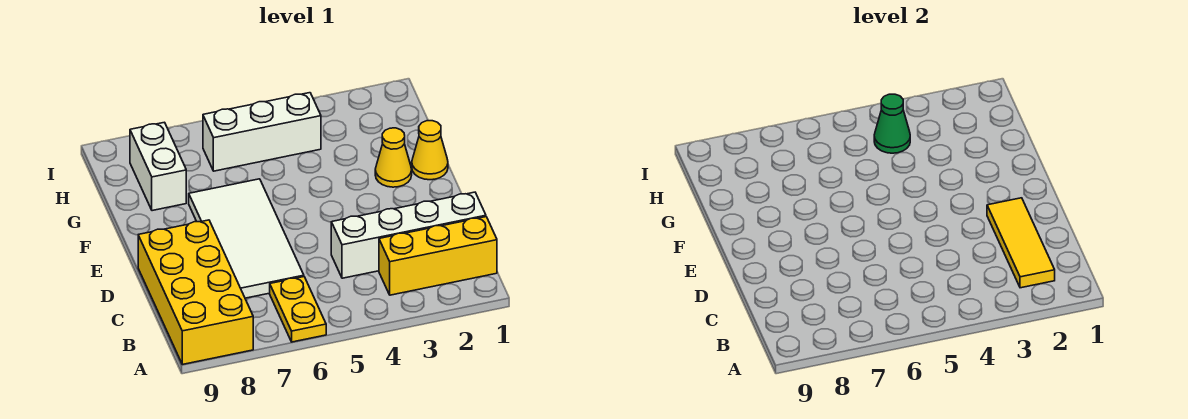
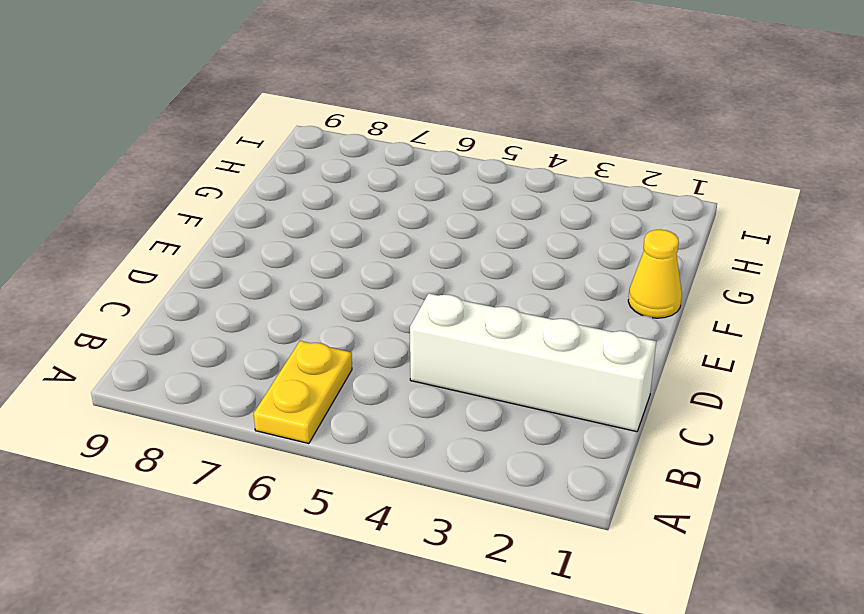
none -> yellow brick A8:D9 level 1
none -> yellow brick B1:B3 level 1

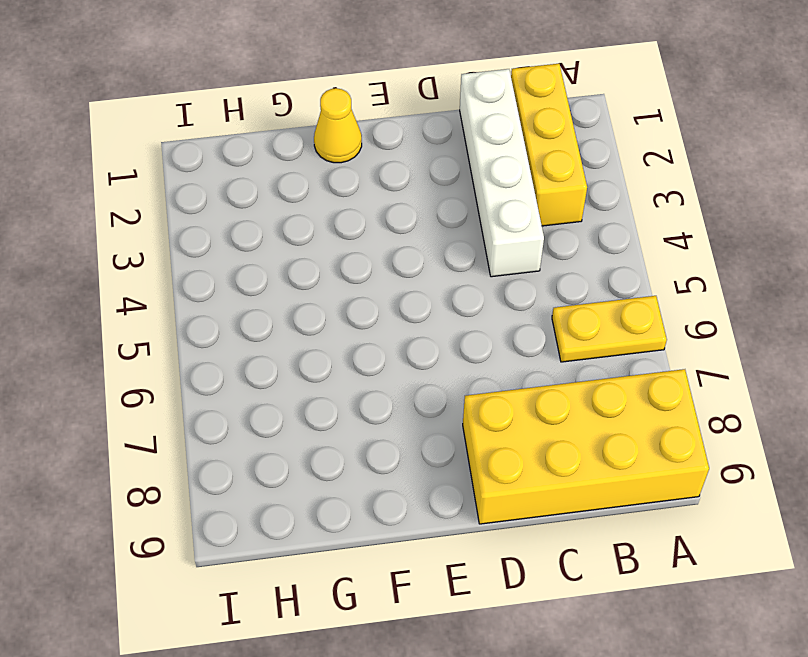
none -> white tile C6:F7 level 1
none -> yellow cone F2 level 1

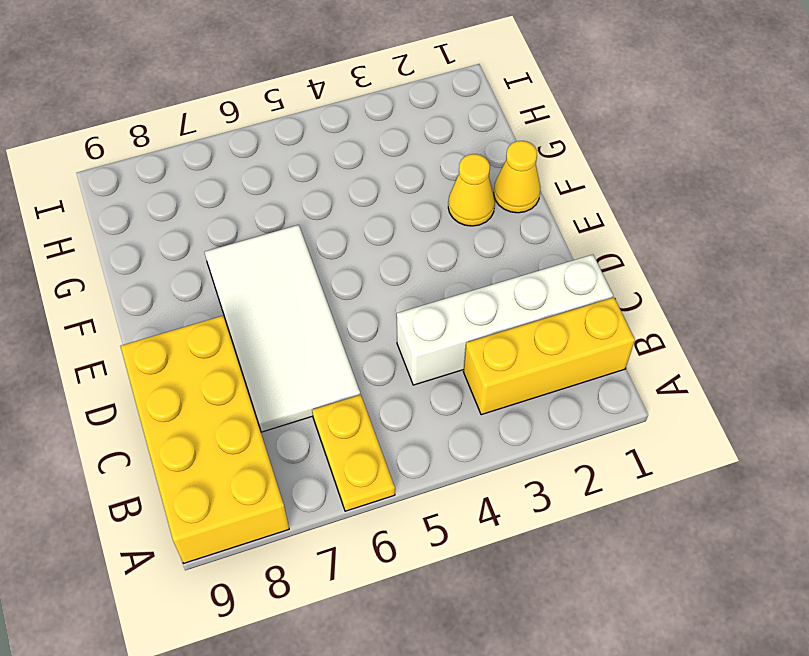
none -> white brick G8:H8 level 1
none -> white brick H4:H6 level 1

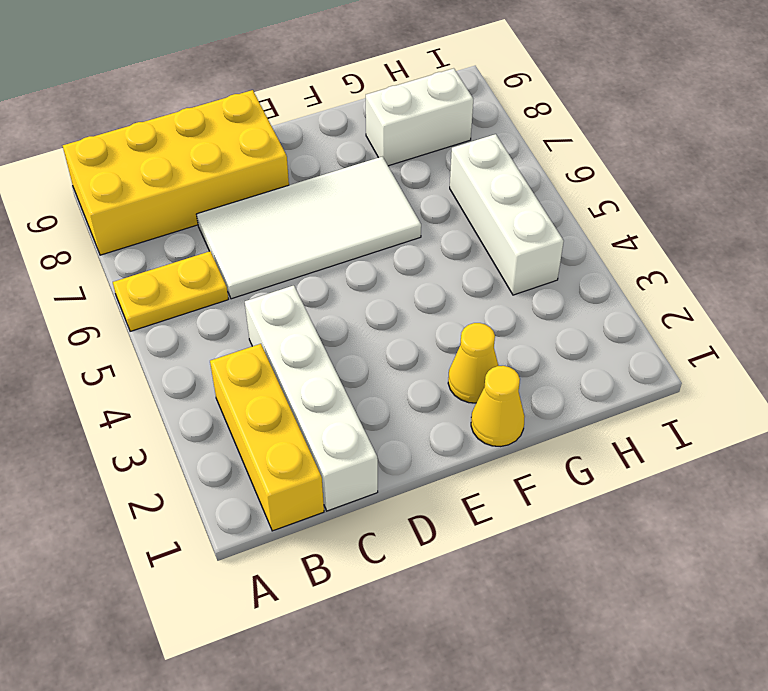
none -> yellow tile B2:D2 level 2
none -> green cone H4 level 2

